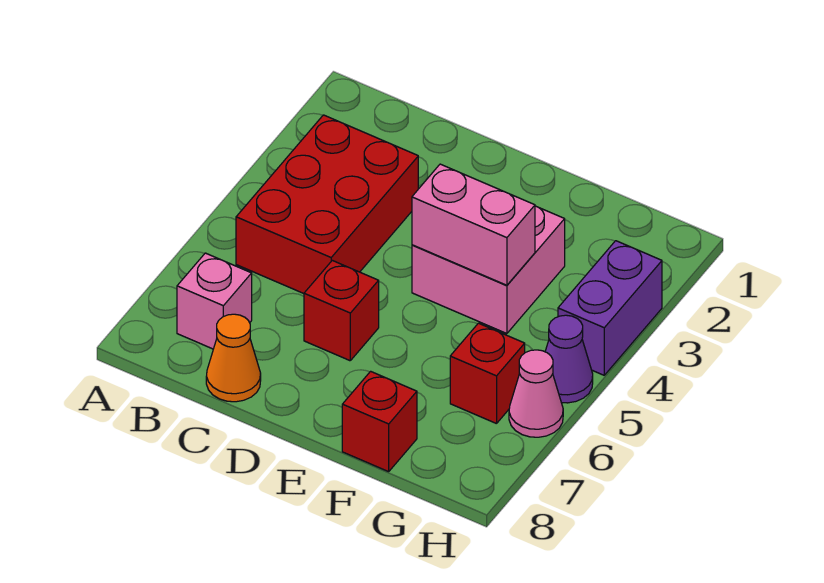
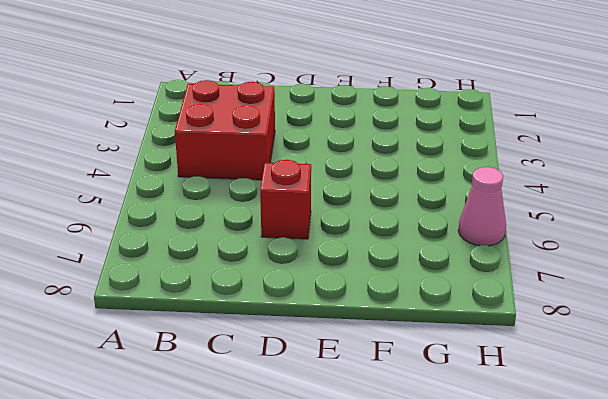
red brick B3:C4 level 1 -> red brick B3:C5 level 1
none -> pink brick B7 level 1
none -> orange cone C8 level 1

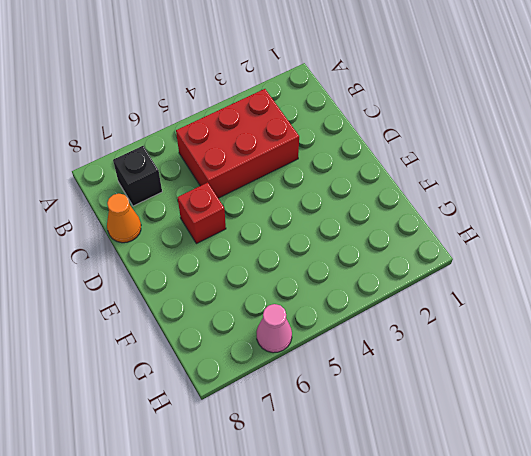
black brick B7 level 1 -> pink brick B7 level 1
none -> pink brick E3:F4 level 1
none -> red brick F8 level 1

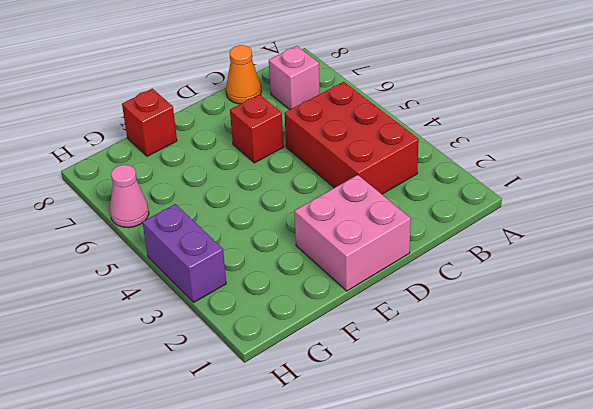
pink brick D1:E2 level 1 -> pink brick E3:F4 level 1
none -> red brick G6 level 1
none -> purple cone H5 level 1

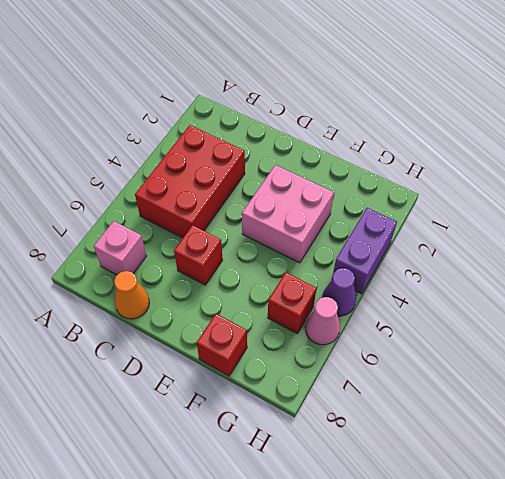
none -> pink brick E4:F4 level 2

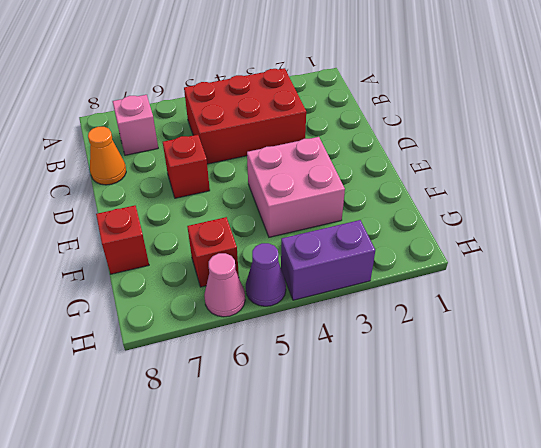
none -> pink brick E4:F4 level 2

